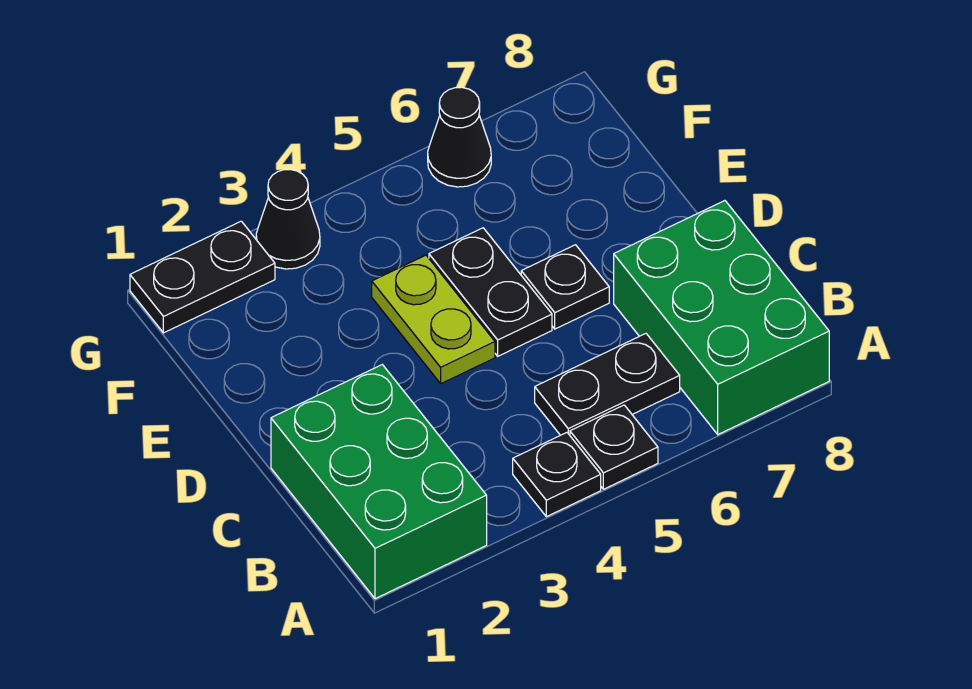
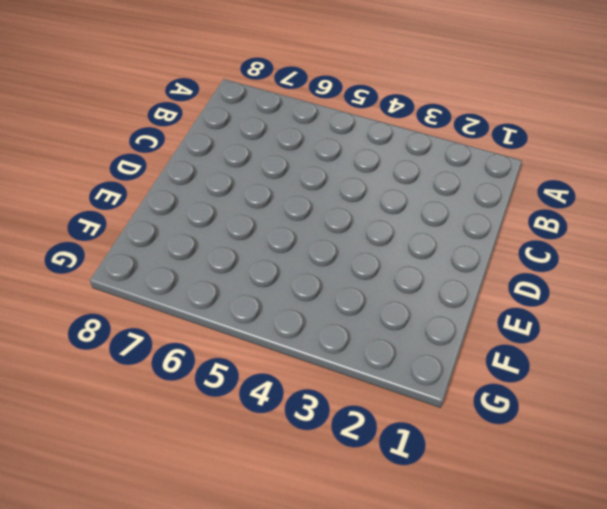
none -> green brick A1:C2 level 1
none -> black plate A4 level 1

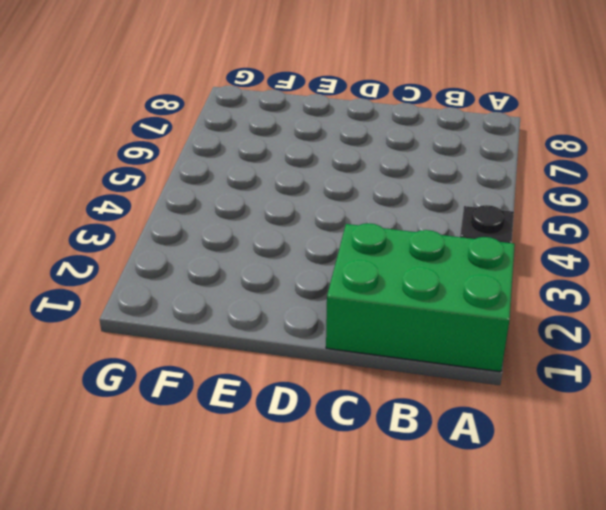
none -> black plate A5 level 1
none -> green brick A7:C8 level 1

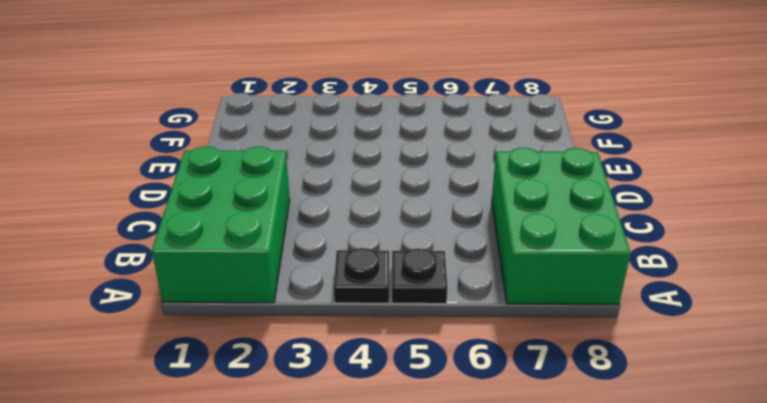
none -> black plate B5:B6 level 1
none -> lime plate D4:E4 level 1

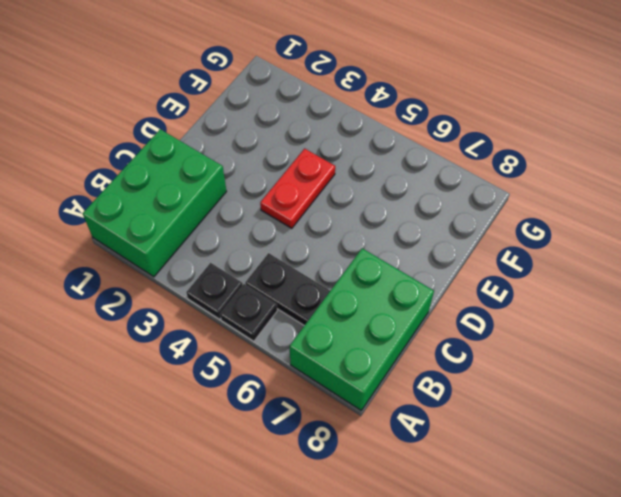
red plate D4:E4 level 1 -> lime plate D4:E4 level 1
none -> black plate D5:E5 level 1
none -> black plate D6 level 1

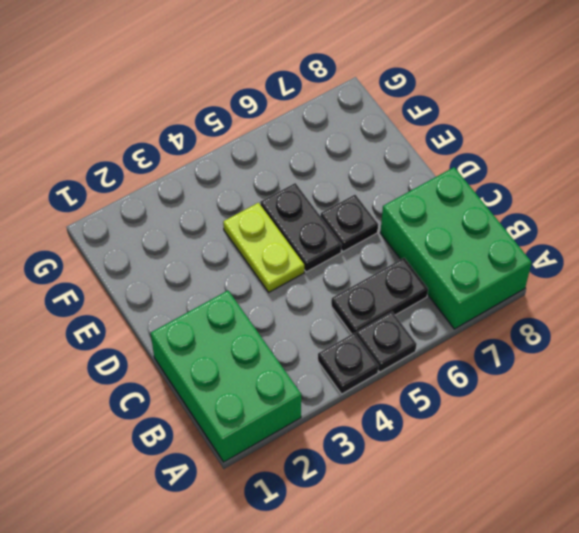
none -> black plate G1:G2 level 1
none -> black cone G3 level 1

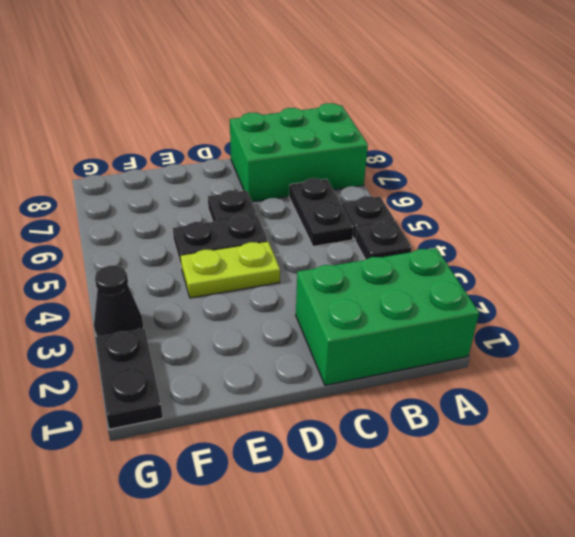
none -> black cone G6 level 1

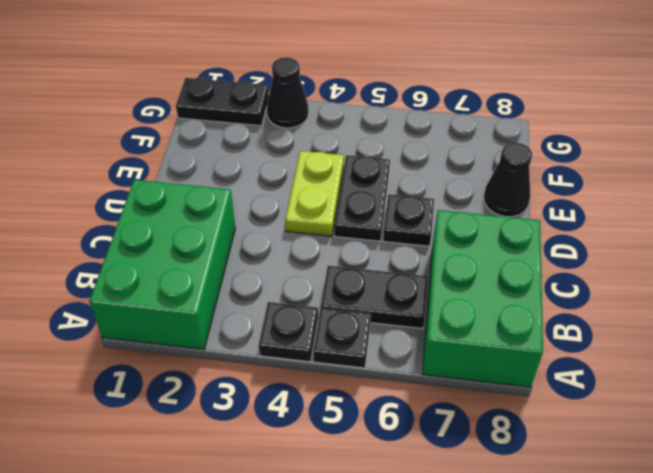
black cone E8 level 1 -> black cone G6 level 1

